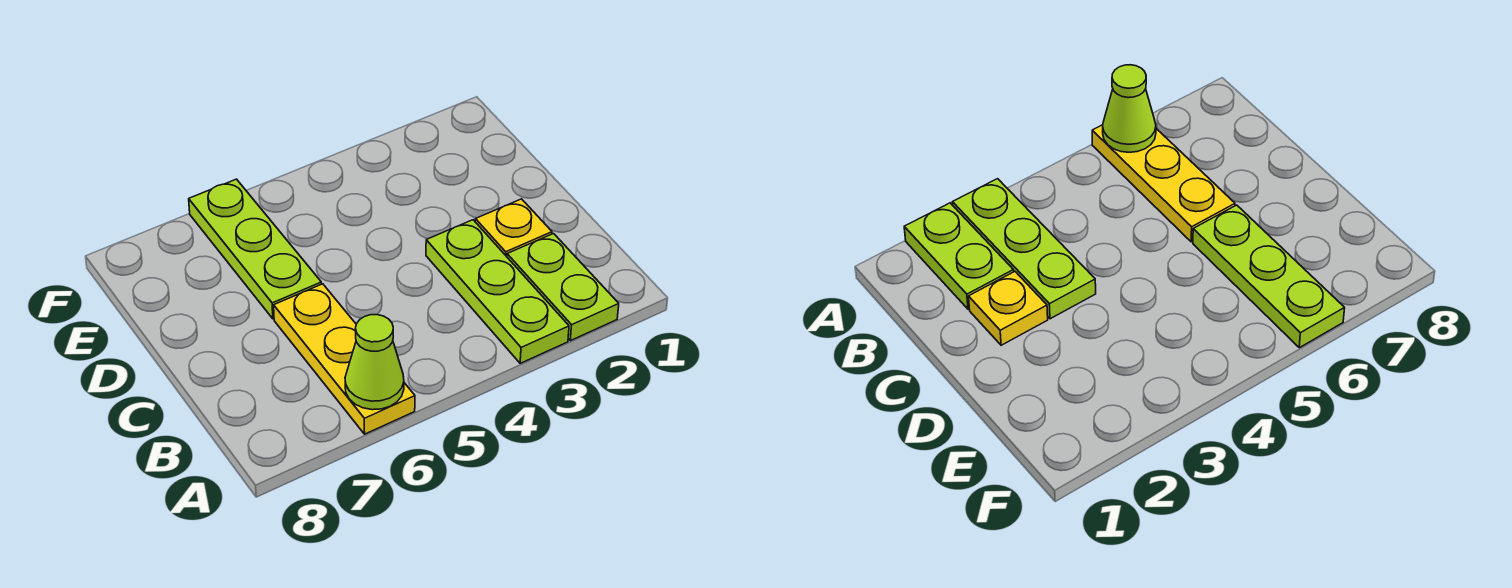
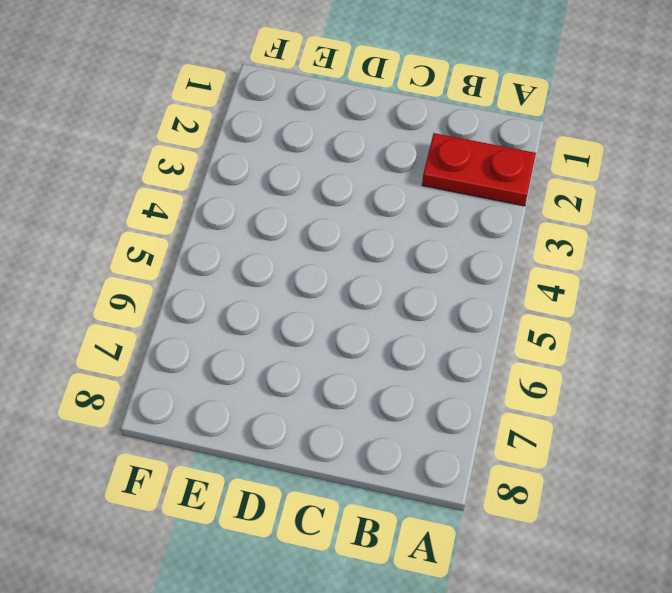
red plate A2:B2 level 1 -> lime plate A2:B2 level 1
none -> lime plate A3:C3 level 1
none -> yellow plate A6:C6 level 1

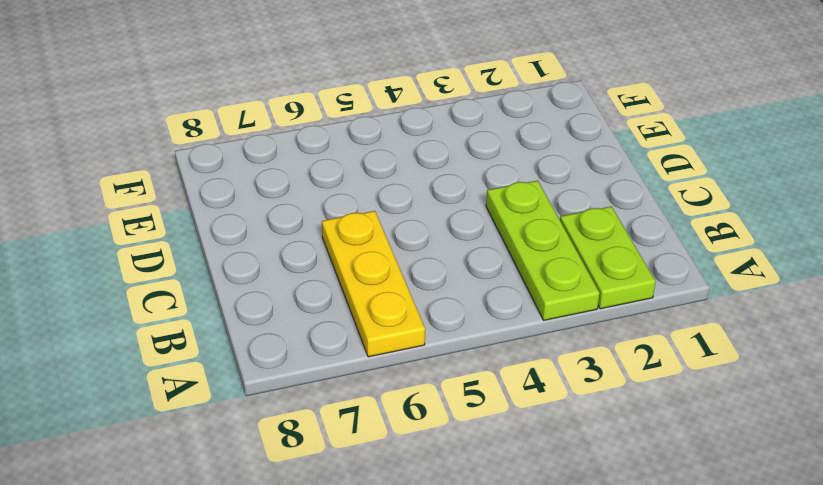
none -> yellow plate C2 level 1
none -> lime plate D6:F6 level 1

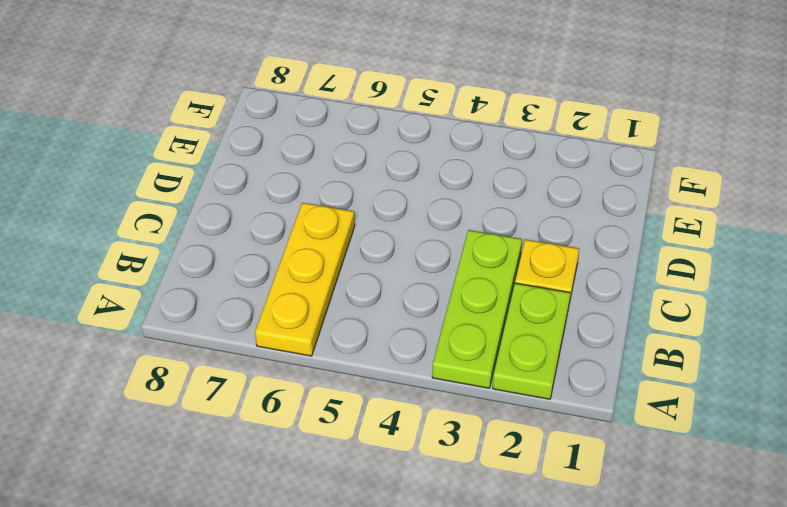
none -> lime plate D6:F6 level 1
none -> lime cone A6 level 2

